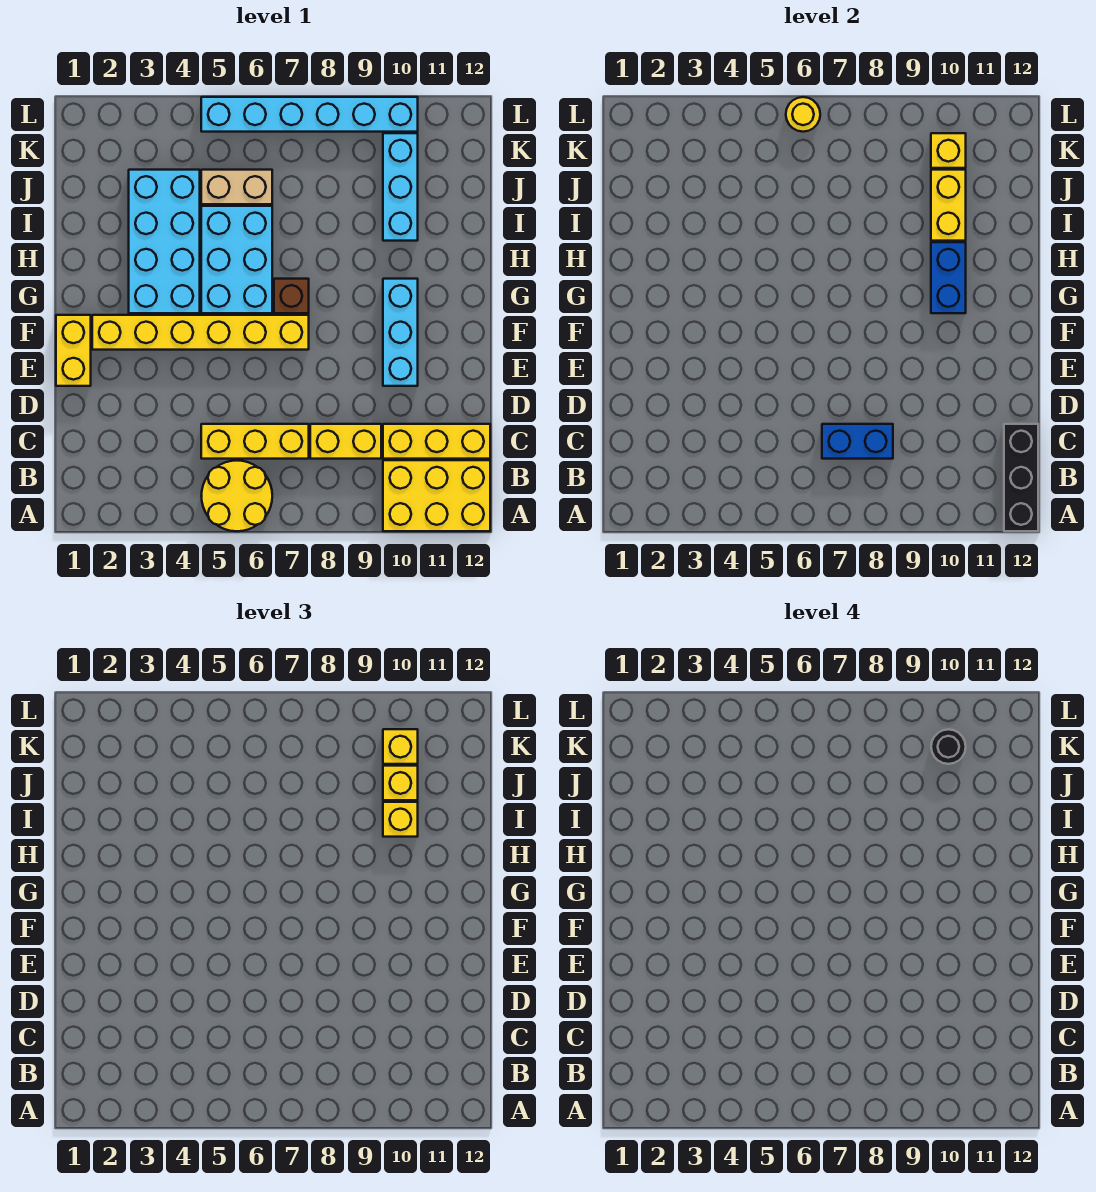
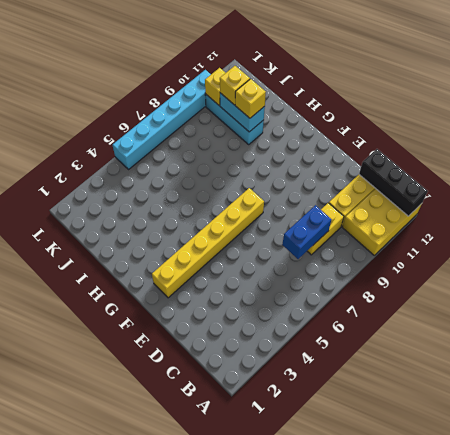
cyan brick I10:J10 level 2 -> yellow brick I10:J10 level 2
none -> yellow round brick A5:B6 level 1
none -> yellow brick C5:C7 level 1
none -> yellow brick E1:F1 level 1

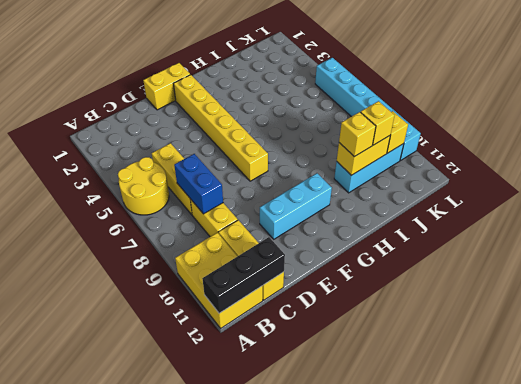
none -> cyan brick G3:J4 level 1
none -> cyan brick G5:I6 level 1
none -> brown brick G7 level 1

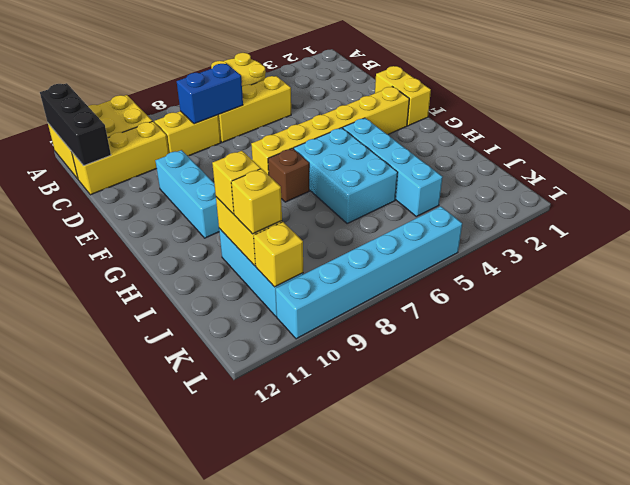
cyan brick G4:J4 level 1 -> cyan brick G3:J4 level 1
none -> tan brick J5:J6 level 1
none -> blue brick G10:H10 level 2
none -> yellow round brick L6 level 2

